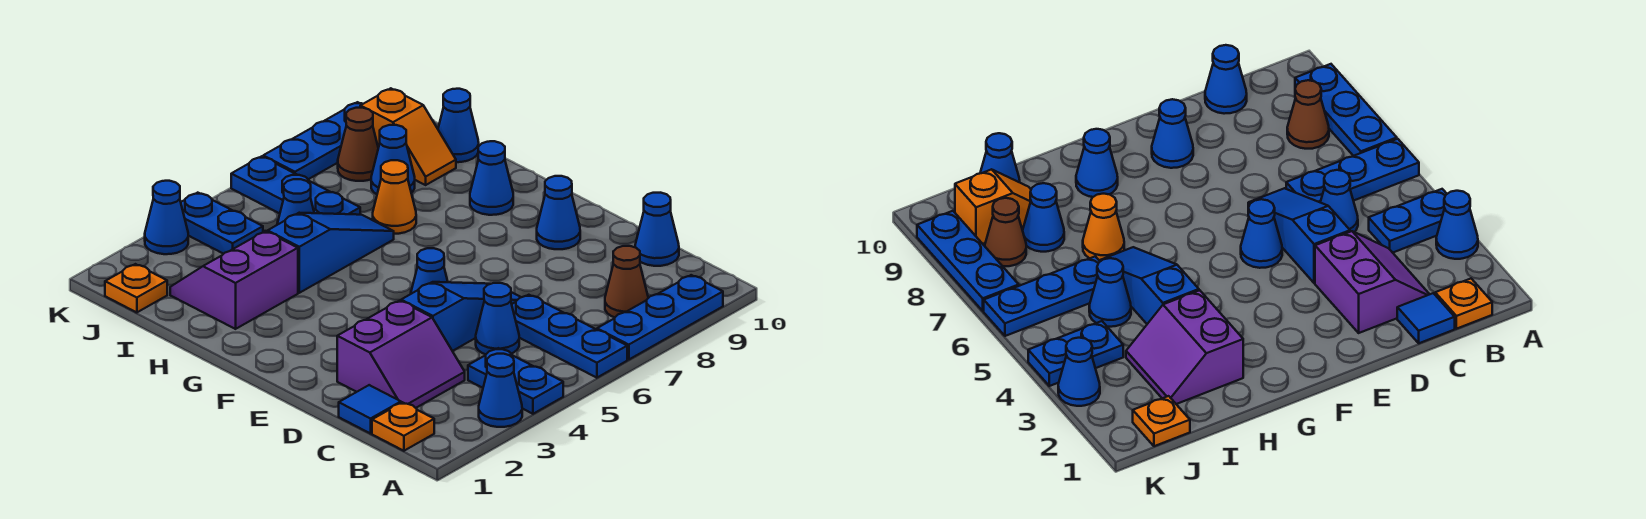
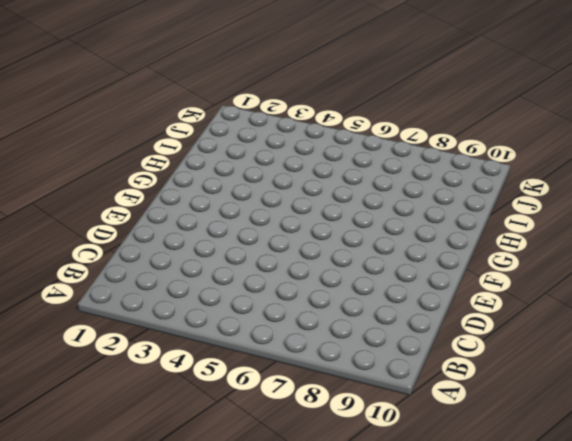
none -> blue cone A3 level 1
none -> blue plate A4:B4 level 1
none -> blue plate A6:C6 level 1

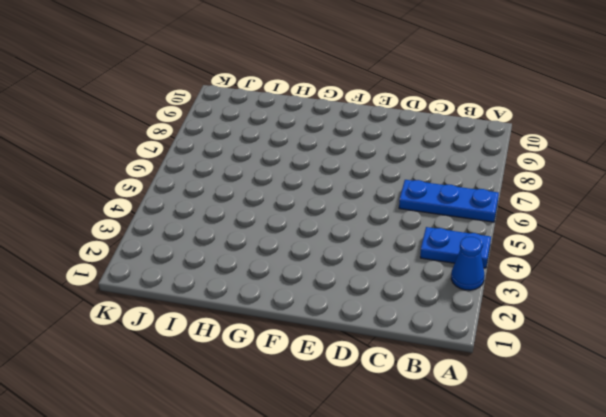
none -> blue plate A7:A9 level 1
none -> orange plate B1 level 1
none -> brown cone B8 level 1

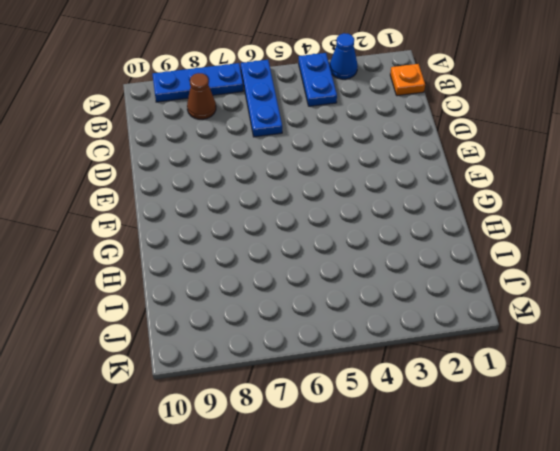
none -> blue tile C1 level 1
none -> purple slope C2:D3 level 1 top D
none -> blue cone C5 level 1

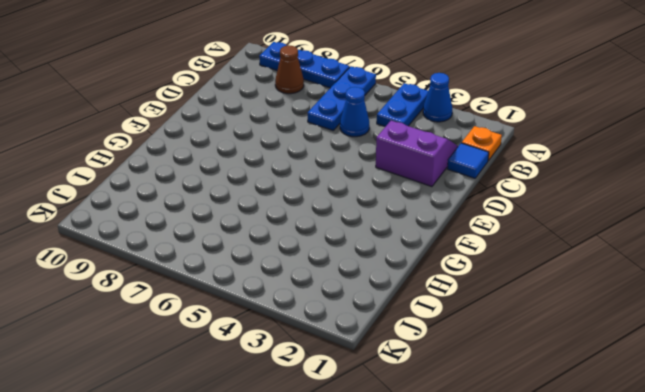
none -> blue cone C10 level 1
none -> blue slope D4:D6 level 1 top 4
none -> blue cone E5 level 1

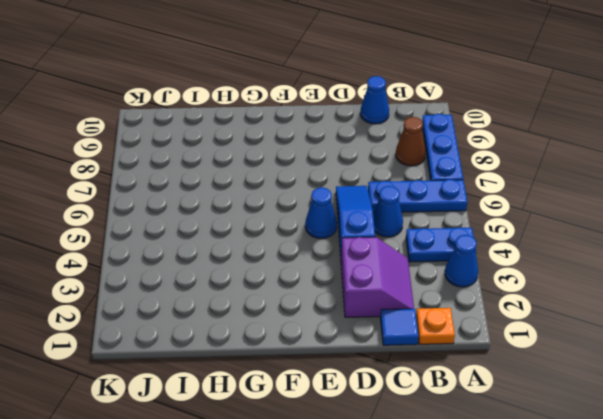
none -> blue cone E9 level 1
none -> blue cone G9 level 1
none -> purple slope H2:I3 level 1 top H

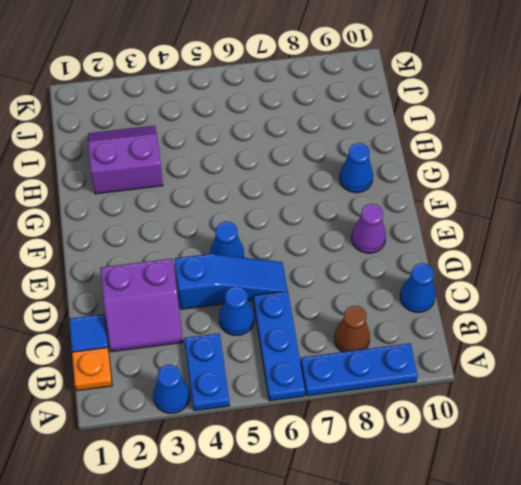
purple cone E9 level 1 -> blue cone E9 level 1
none -> blue slope H4:H6 level 1 top 4
none -> orange cone H7 level 1
none -> blue cone I5 level 1

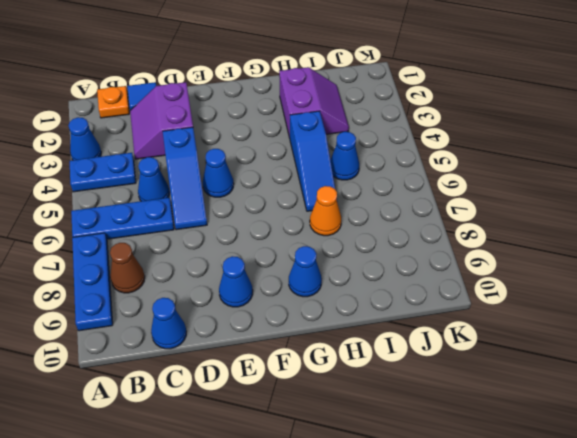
none -> blue plate I6:K6 level 1
none -> blue cone I8 level 1
none -> orange slope I9:J9 level 1 top J

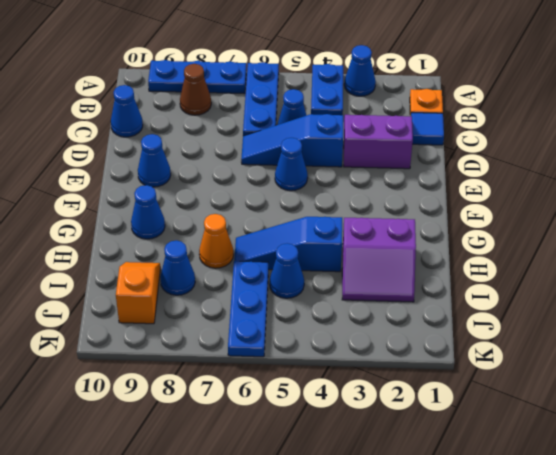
none -> blue cone I10 level 1
none -> orange plate J1 level 1
none -> blue plate J4:K4 level 1

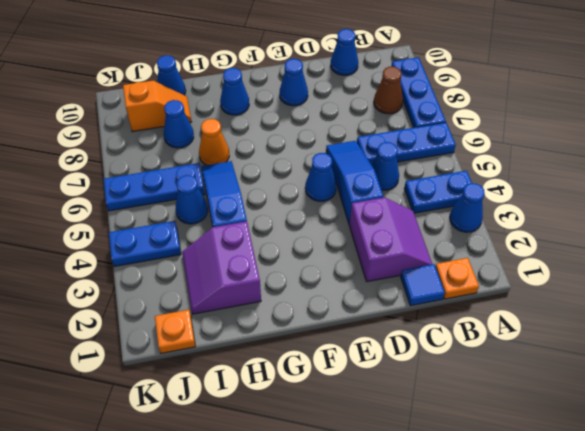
none -> brown cone J8 level 1
none -> blue cone K3 level 1
none -> blue plate K7:K9 level 1

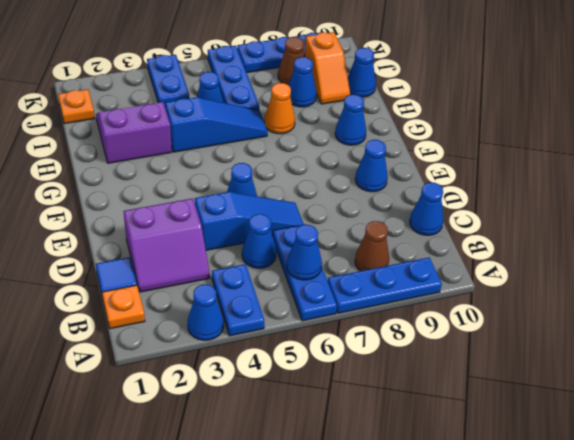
blue cone B6 level 2 -> blue cone K3 level 1

